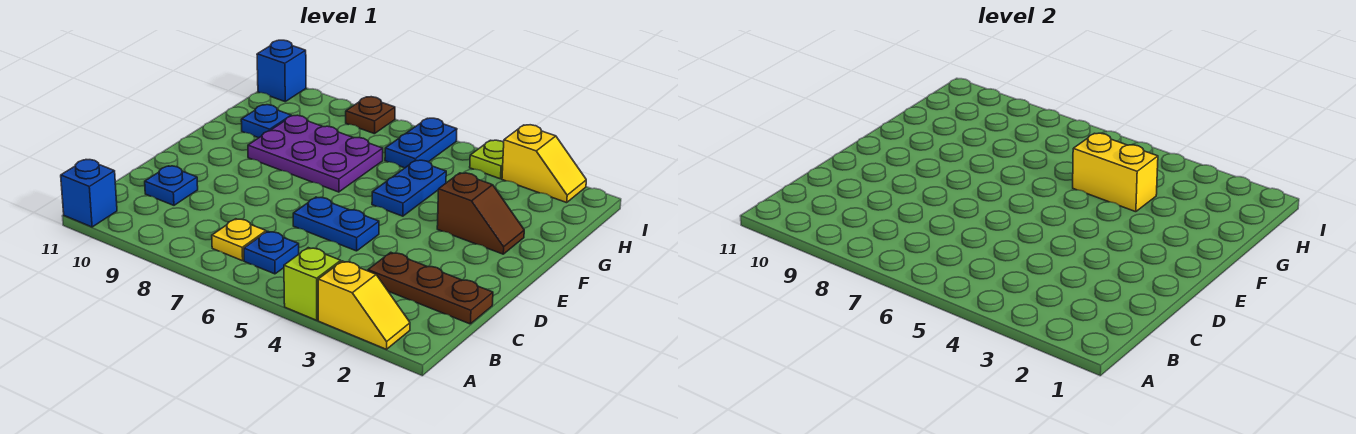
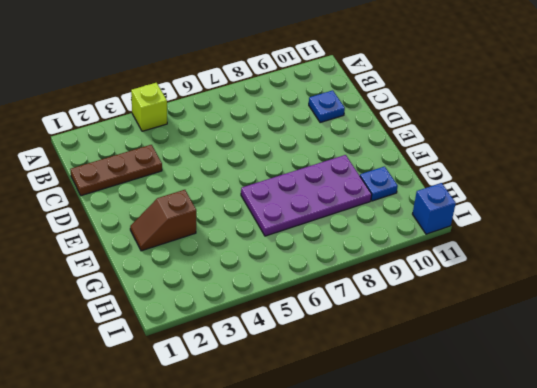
purple plate F6:G9 level 1 -> purple plate F7:G9 level 1
none -> yellow slope A2:A3 level 1 top 3
none -> blue brick A11 level 1
none -> blue plate B6 level 1

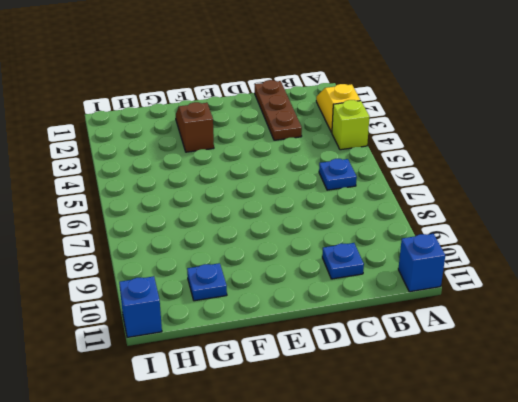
none -> yellow plate B7 level 1
none -> blue plate D5:D6 level 1
none -> blue plate F5:G5 level 1

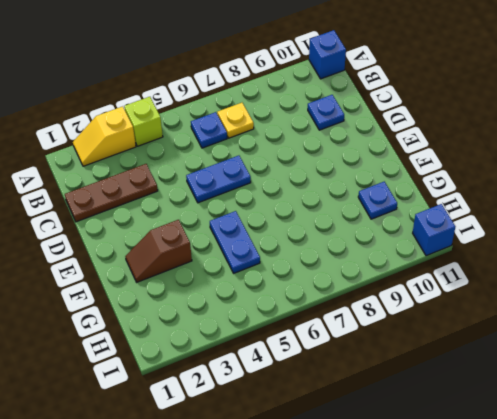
none -> purple plate F7:G9 level 1
none -> blue plate H6:I6 level 1
none -> yellow slope I2:I3 level 1 top 3

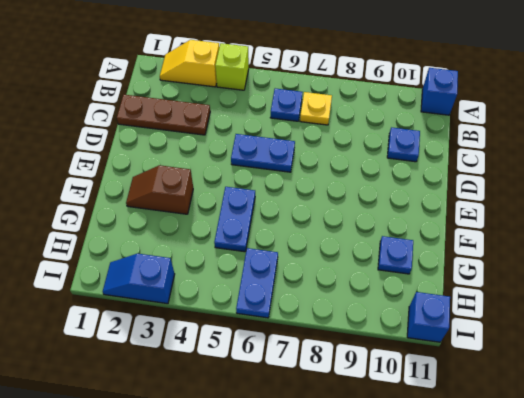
blue slope I2:I3 level 1 top 3 -> yellow slope I2:I3 level 1 top 3
none -> purple plate F7:G9 level 1
none -> lime plate I4 level 1
none -> brown plate I8 level 1

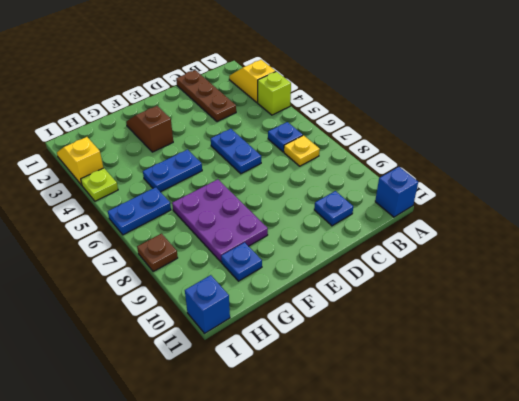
none -> yellow brick G4:G5 level 2

